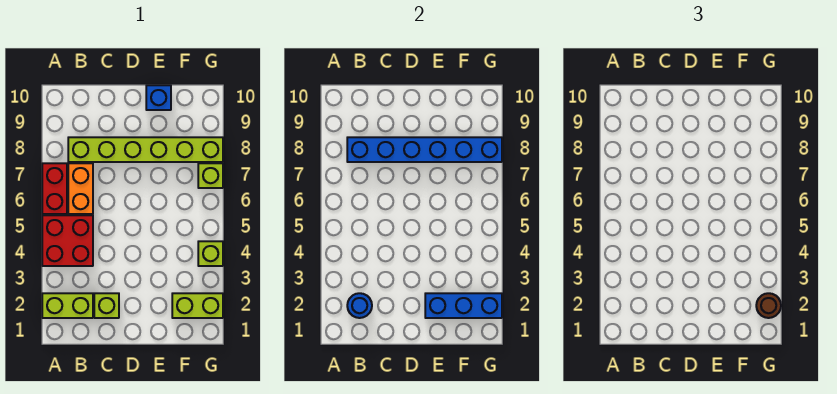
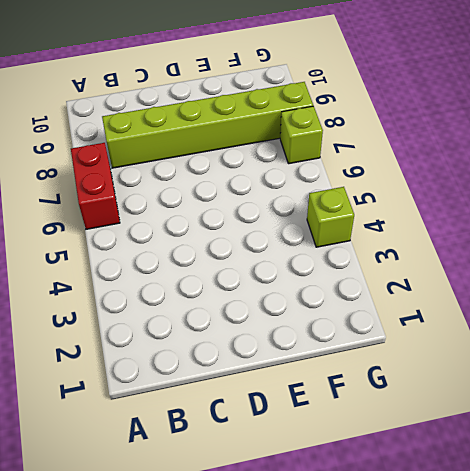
none -> lime brick A2:B2 level 1
none -> red brick A4:B5 level 1
none -> orange brick B6:B7 level 1

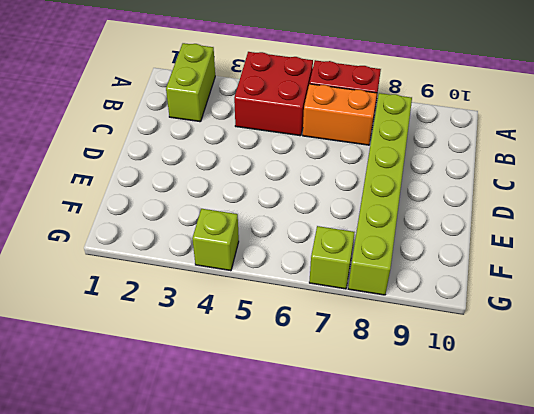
none -> lime brick C2 level 1
none -> blue brick E10 level 1
none -> lime brick F2:G2 level 1

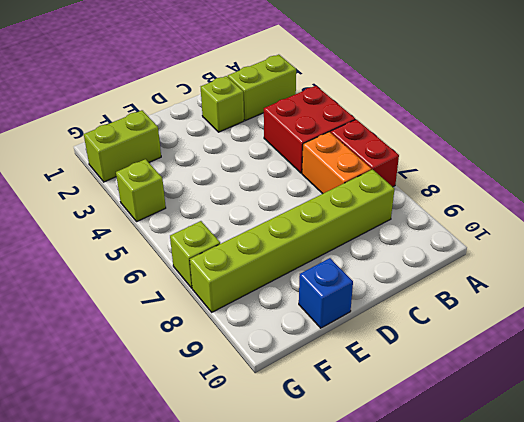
none -> blue round brick B2 level 2
none -> blue brick B8:G8 level 2
none -> blue brick E2:G2 level 2

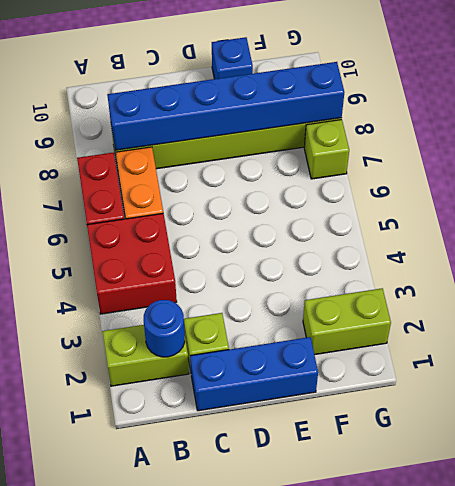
blue brick C1:E1 level 1 -> blue brick E2:G2 level 2
none -> lime brick G4 level 1
none -> brown round brick G2 level 3

